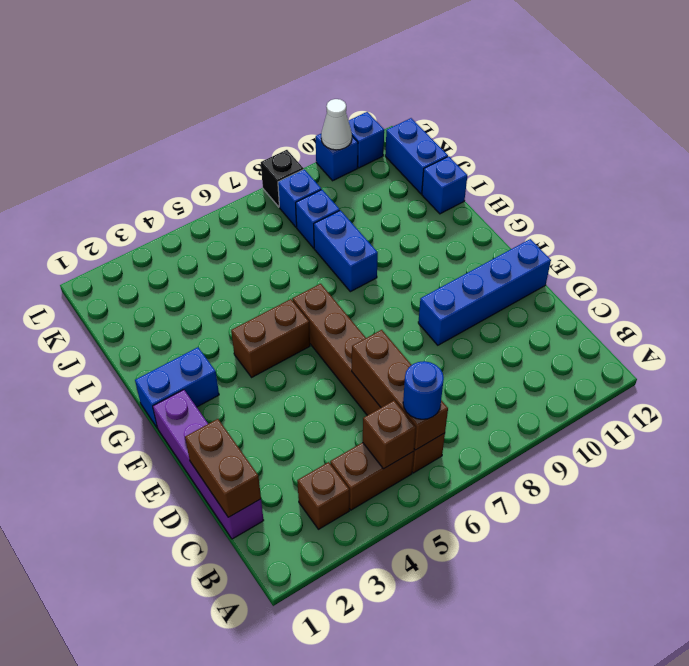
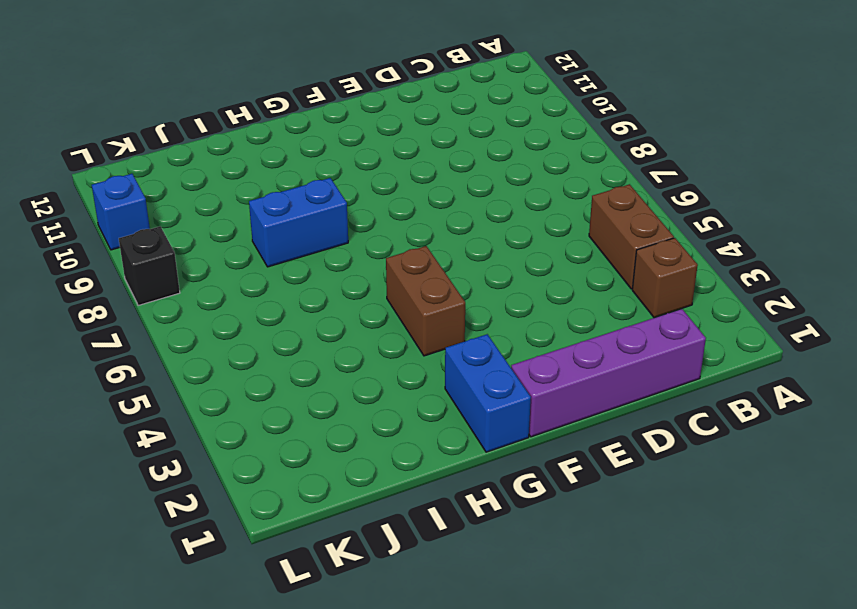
none -> brown brick B6:G6 level 1
none -> blue brick E9:E12 level 1
none -> blue brick I12 level 1

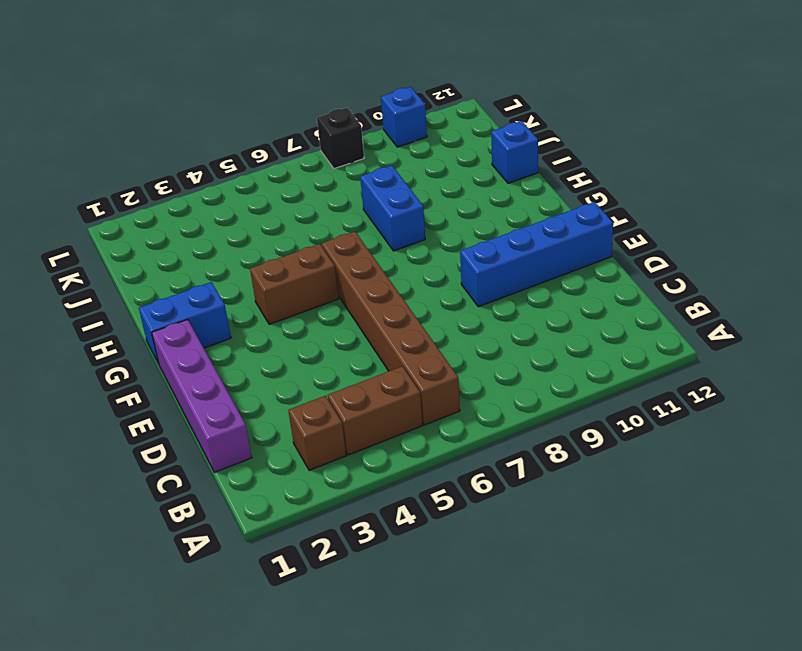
none -> blue brick J8 level 1
none -> blue brick J12:K12 level 1
none -> blue brick K8 level 1

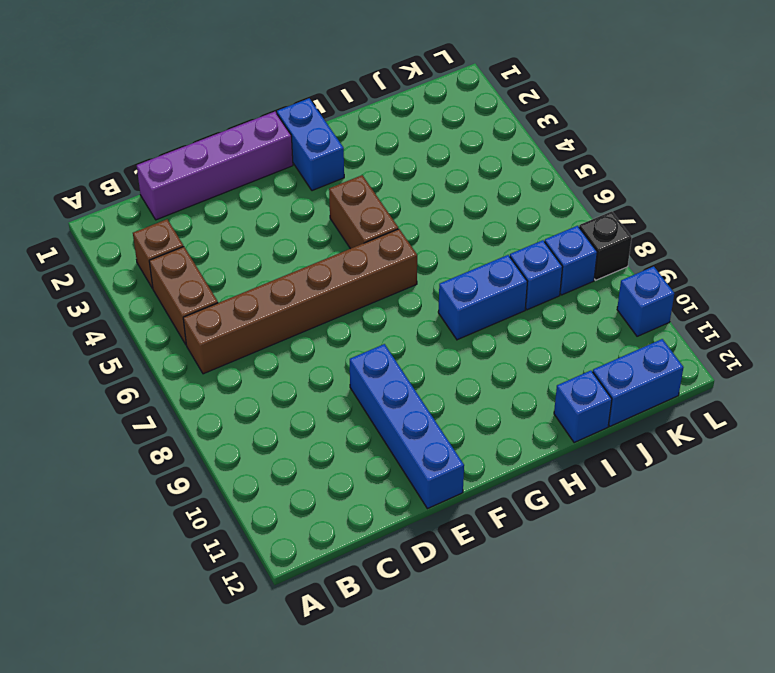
none -> blue brick L11 level 1
none -> brown brick B5 level 2
none -> brown brick B6:D6 level 2

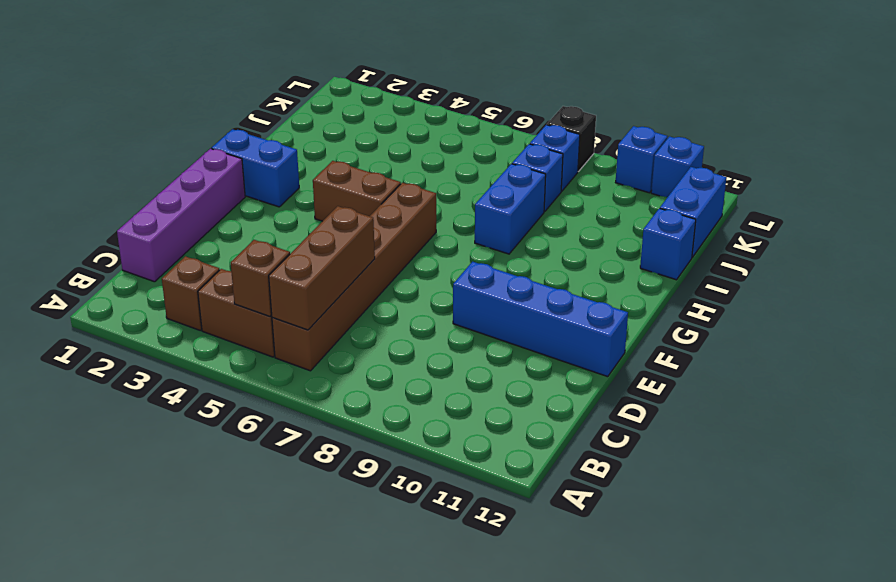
none -> brown brick C1:D1 level 2
none -> white cone L10 level 2
none -> blue round brick B6 level 3

